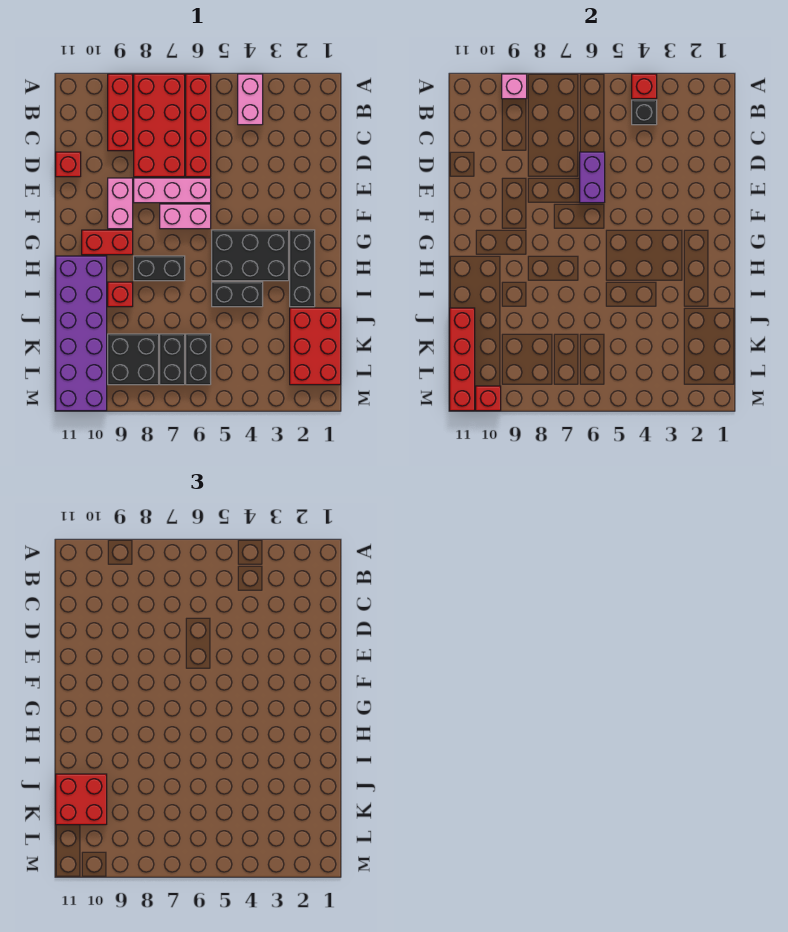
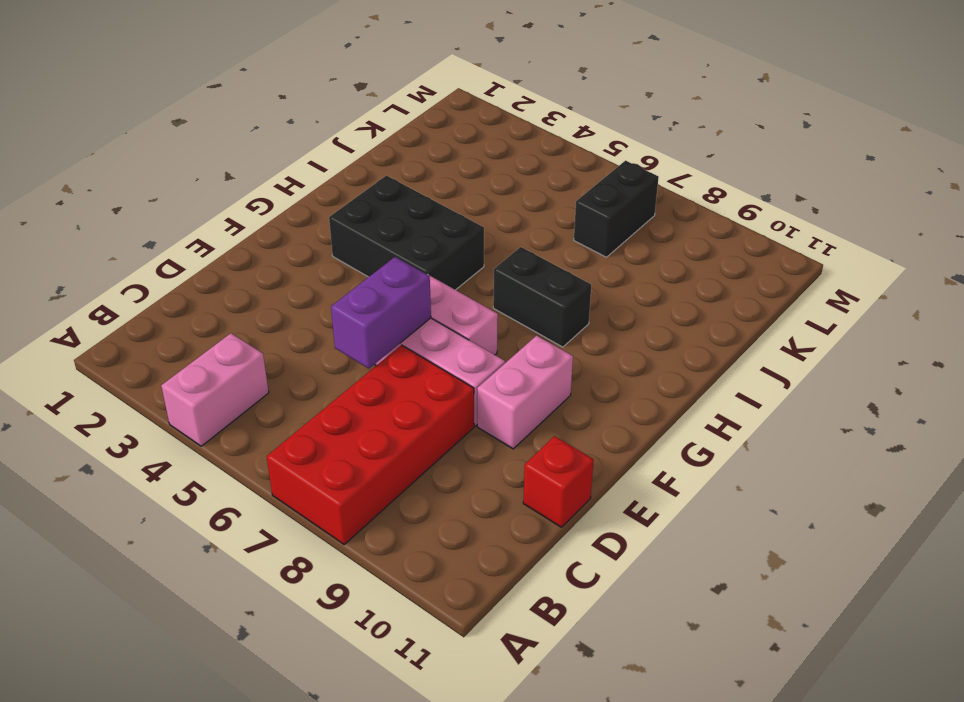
none -> red brick A6:D6 level 1
none -> red brick A9:C9 level 1
none -> black brick G2:I2 level 1

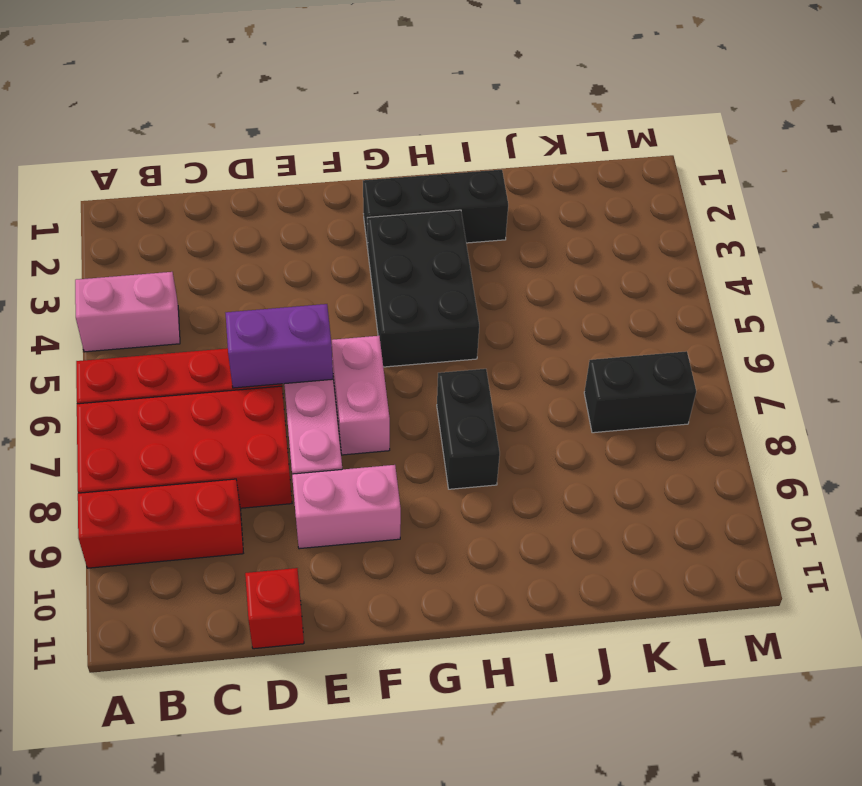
none -> red brick G9:G10 level 1
none -> purple brick H10:M11 level 1
none -> black brick I4:I5 level 1

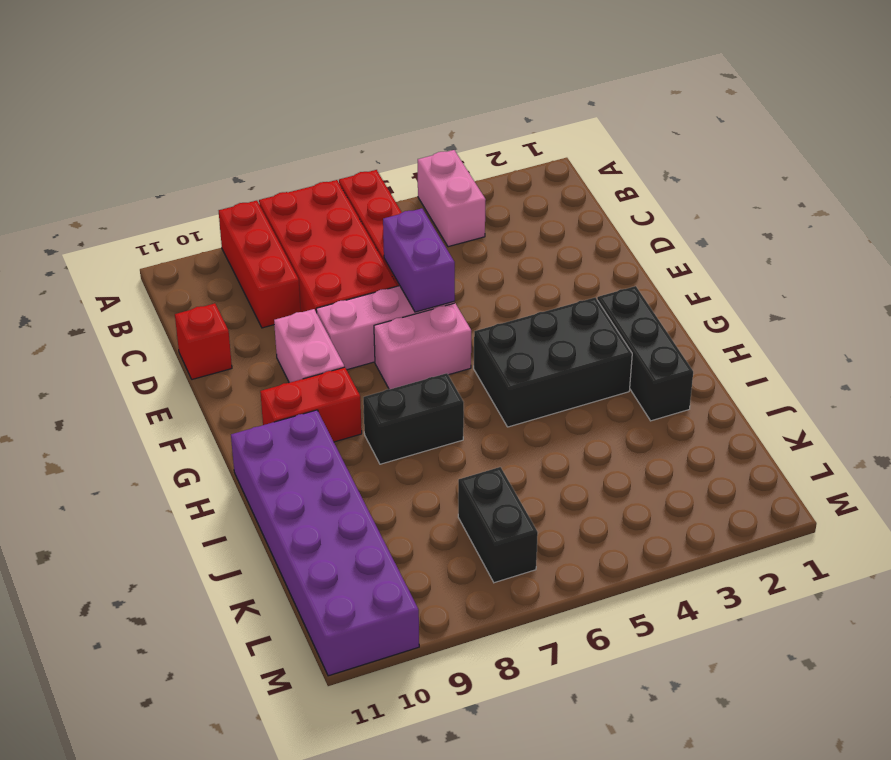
none -> black brick I4:I5 level 1
none -> red brick I9 level 1
none -> red brick J1:L2 level 1

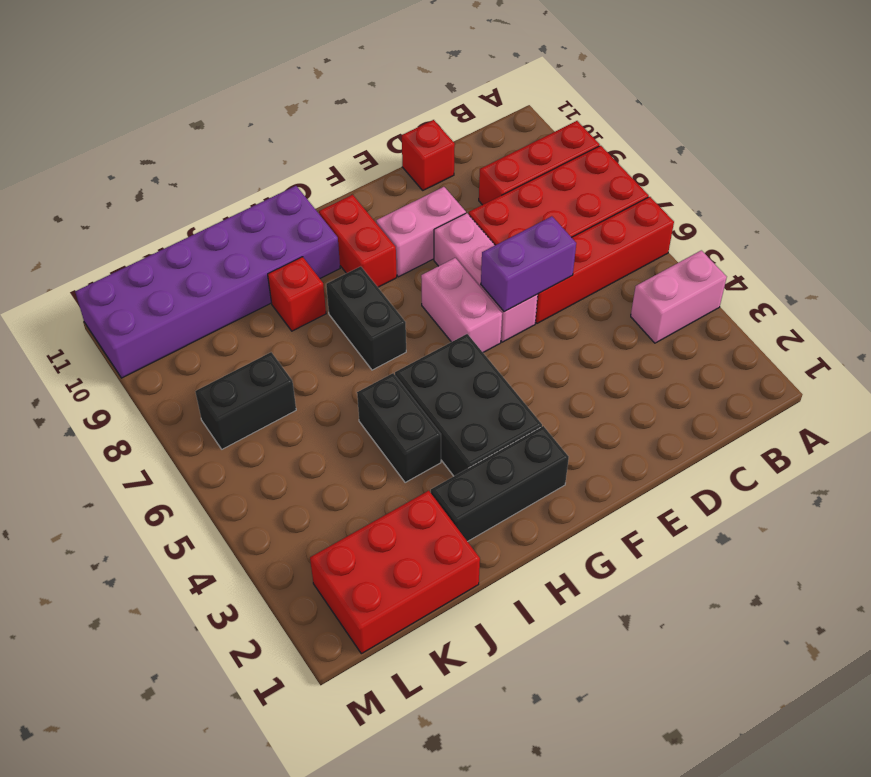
none -> black brick K6:L6 level 1
none -> black brick K8:L9 level 1
none -> red brick A4 level 2

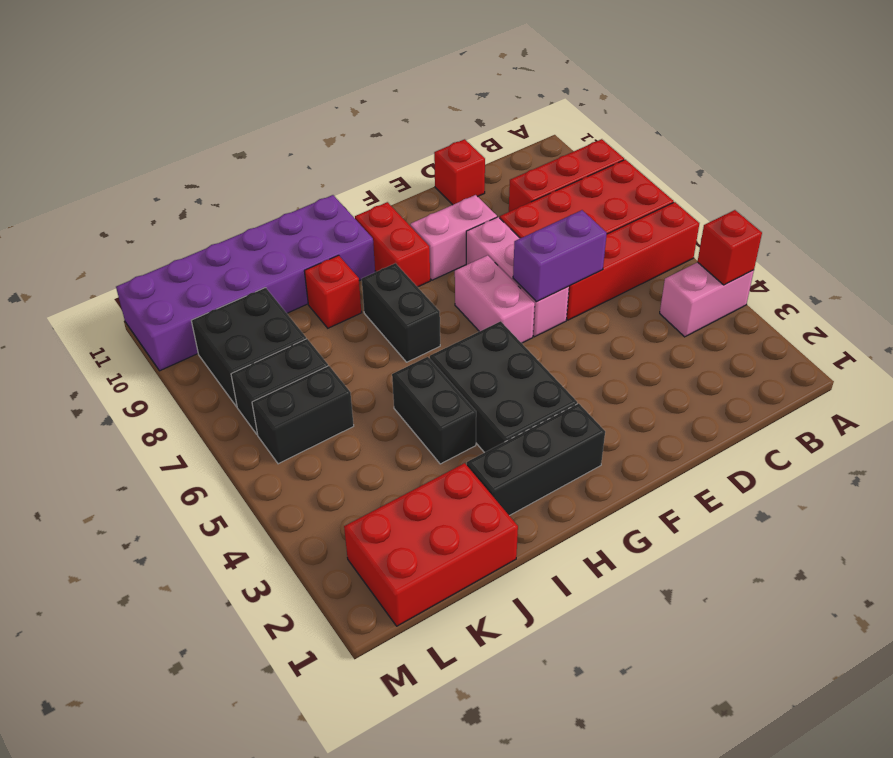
none -> pink brick A9 level 2
none -> black brick B4 level 2
none -> red brick J11:M11 level 2

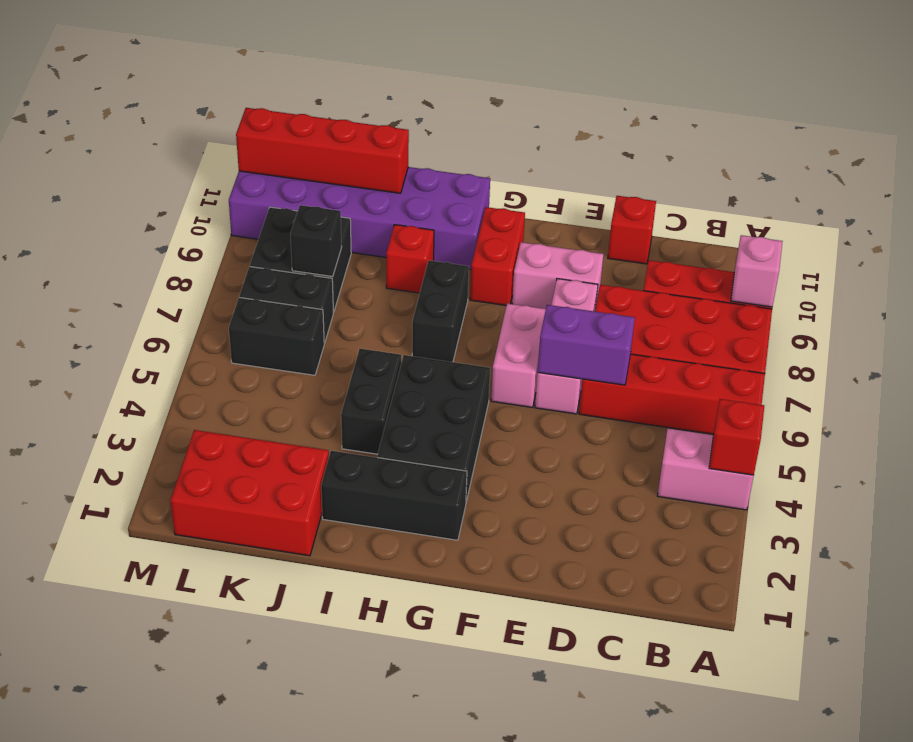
black brick K8 level 2 -> black brick B4 level 2
none -> red brick M10 level 2
none -> red brick J10:K11 level 3

